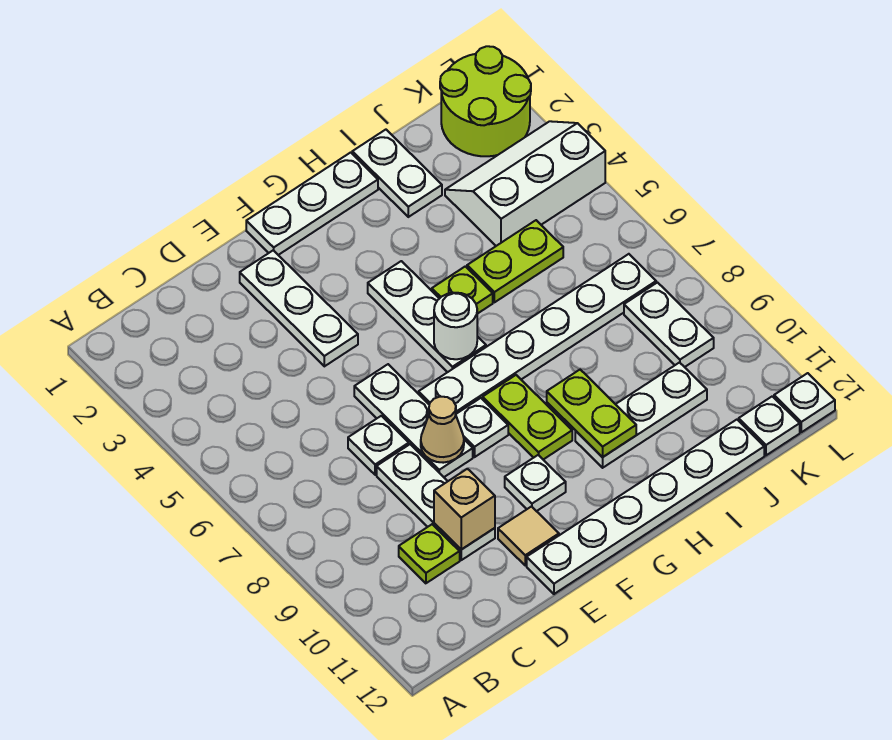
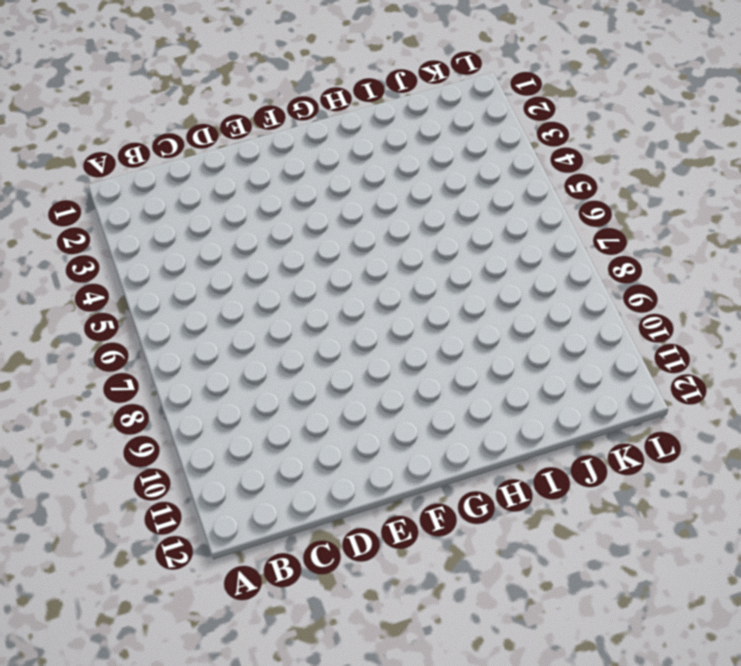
none -> lime plate C10 level 1
none -> white plate D7 level 1
none -> white plate D8:D10 level 1

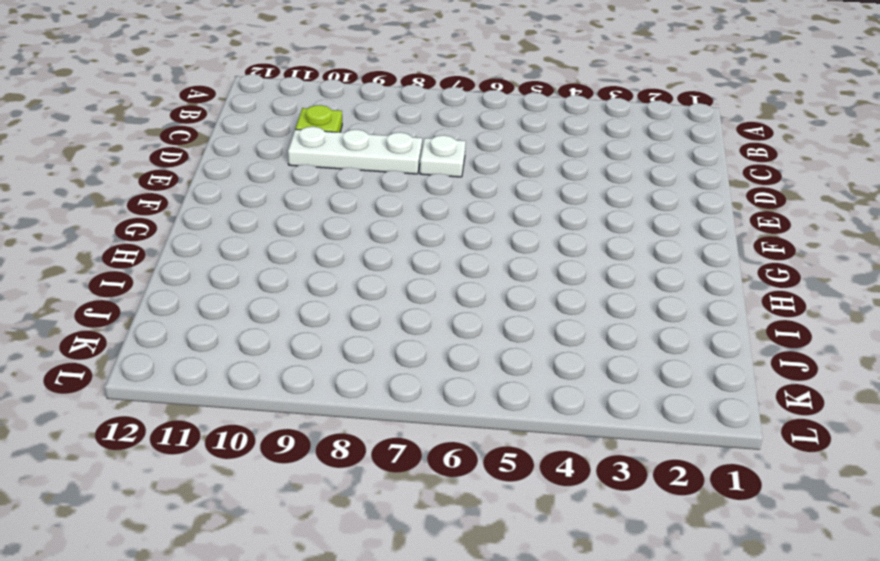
none -> white plate E2:E4 level 1
none -> white plate E6:E8 level 1
none -> tan tile E11 level 1

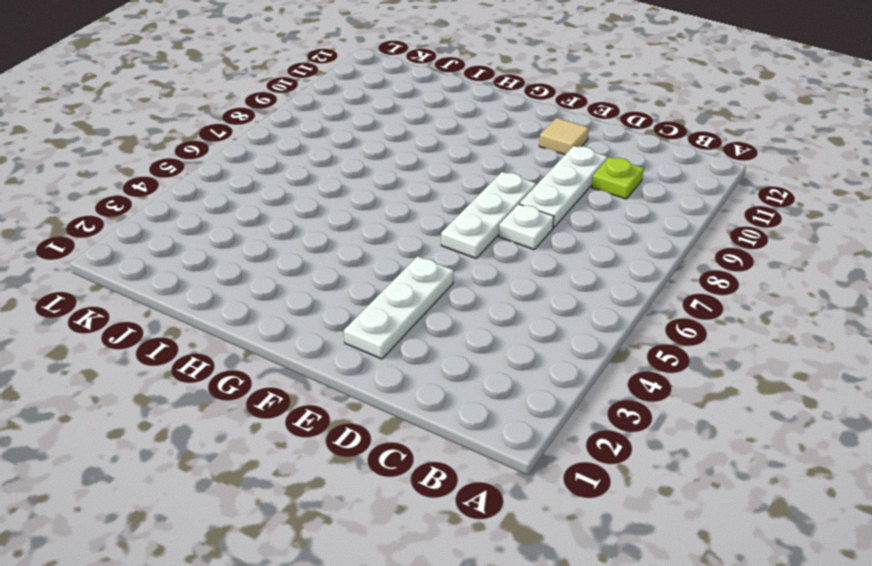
none -> white plate E12:J12 level 1
none -> white plate F1:H1 level 1
none -> white plate F7:K7 level 1

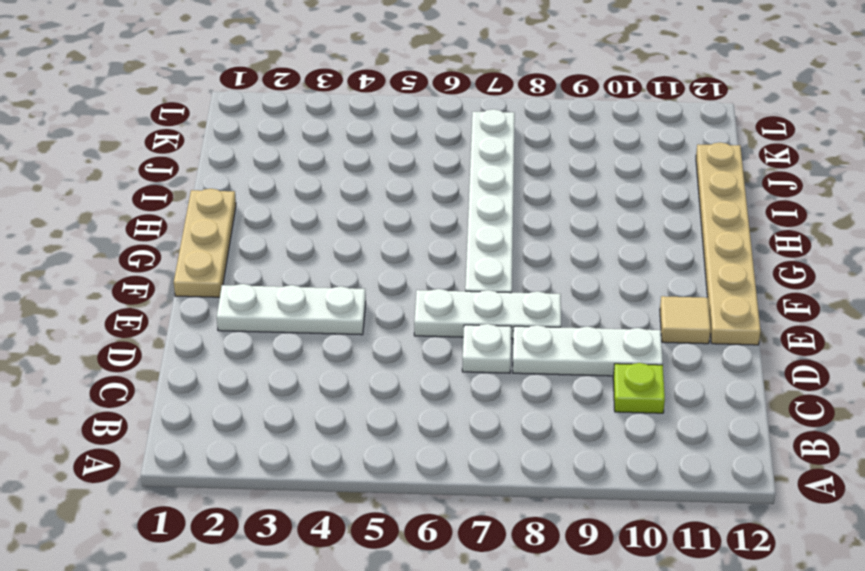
tan plate E12:J12 level 1 -> white plate E12:J12 level 1
tan plate F1:H1 level 1 -> white plate F1:H1 level 1
none -> white plate F8 level 1
none -> white plate F10 level 1
none -> white plate G4:G6 level 1

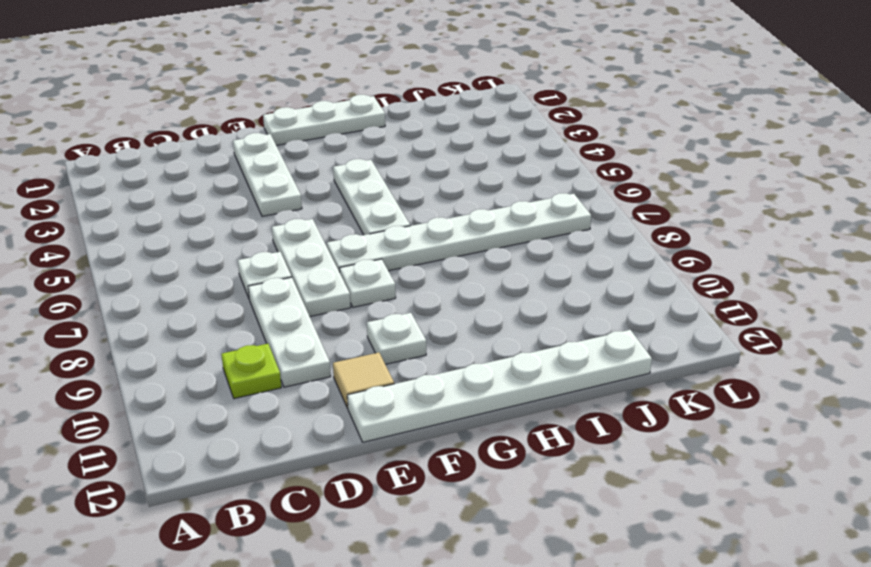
none -> lime plate G8:G9 level 1
none -> lime plate H5 level 1
none -> white plate H10:J10 level 1

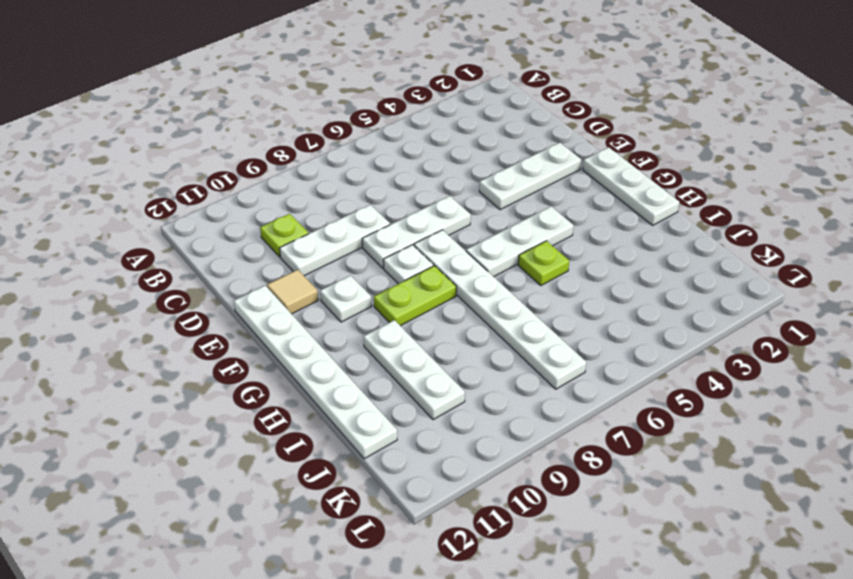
none -> white plate D7 level 1
none -> white plate I1:I2 level 1
none -> lime plate I5:J5 level 1

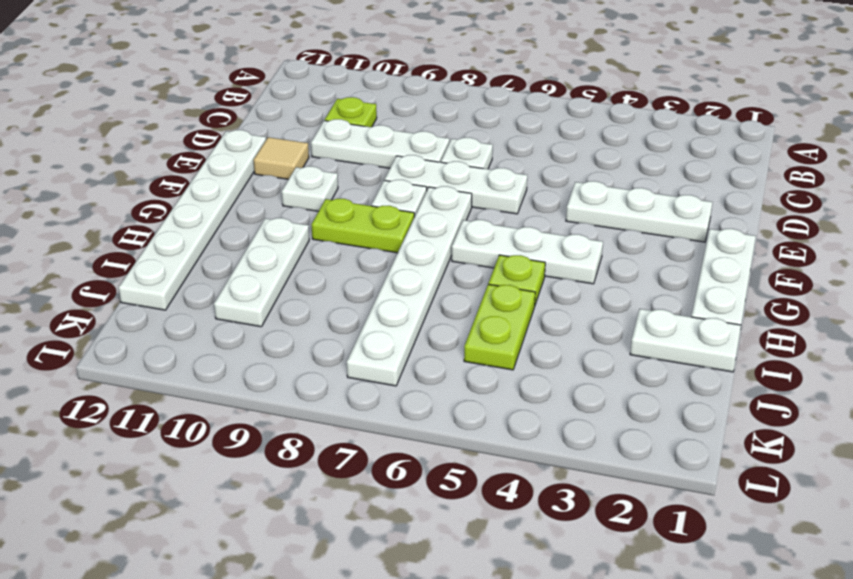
none -> white slope J3:L4 level 1 top 4
none -> lime round brick K1:L2 level 1
none -> white plate K8:K9 level 1

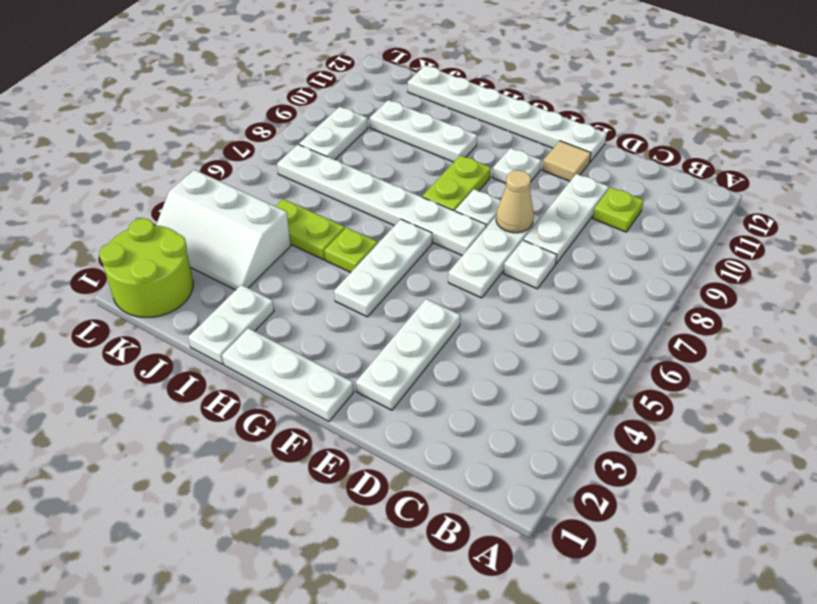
none -> white plate K12 level 1
none -> white plate L12 level 1
none -> tan brick D10 level 2

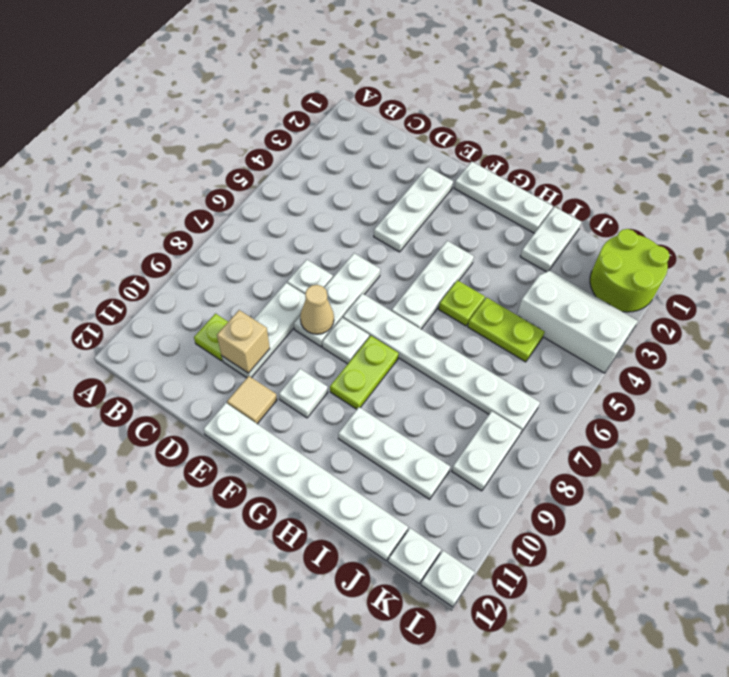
none -> white round brick G6 level 2
none -> lime plate H9:H10 level 2

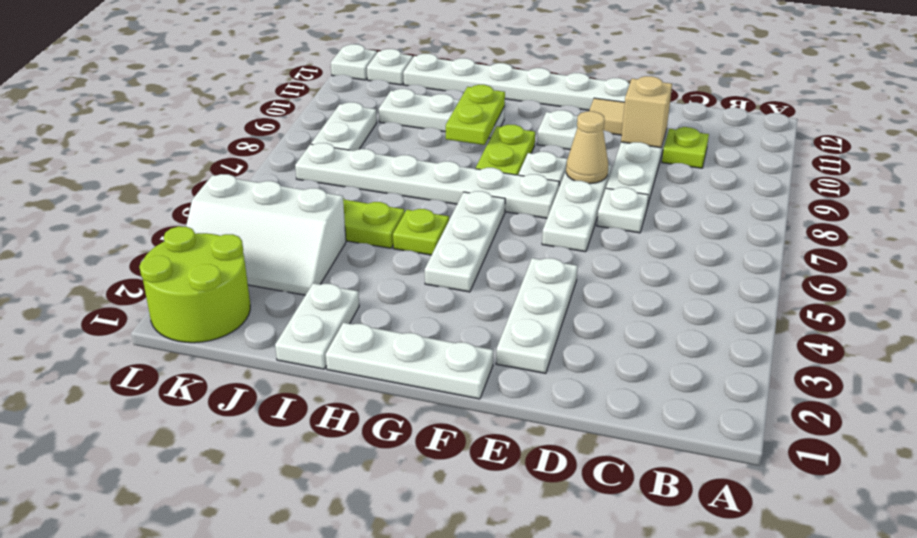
none -> white round brick G6 level 2

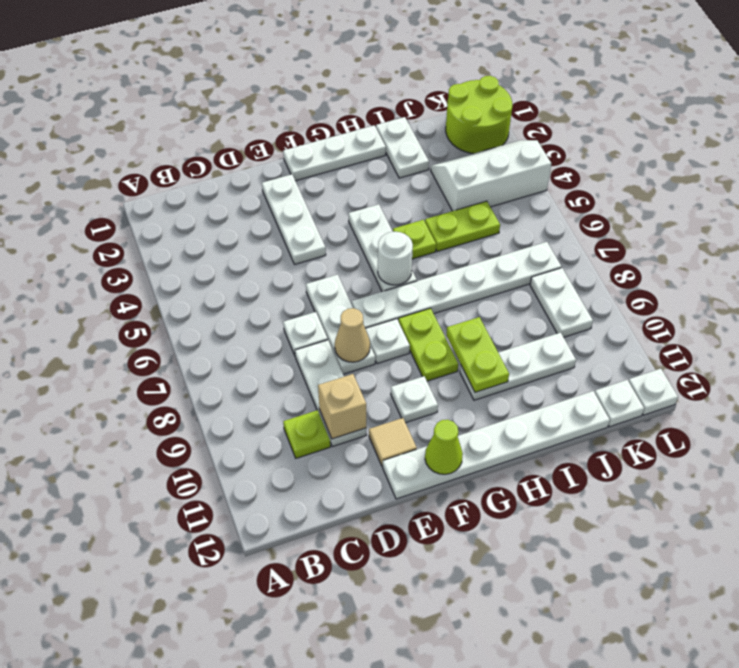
lime cone F12 level 2 -> none

